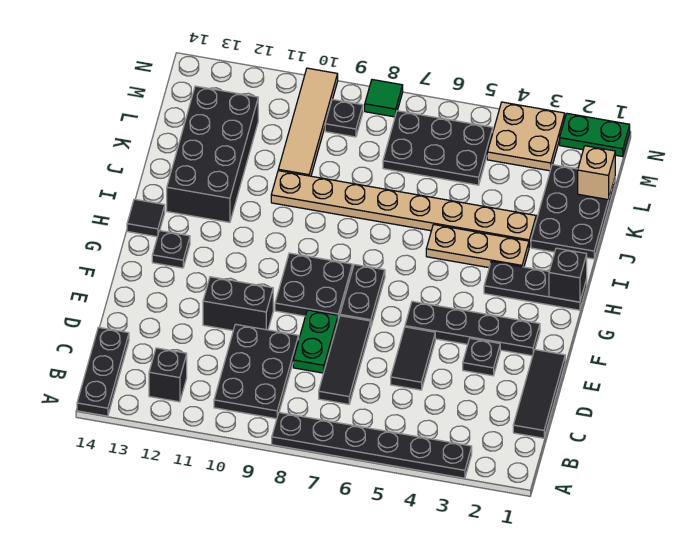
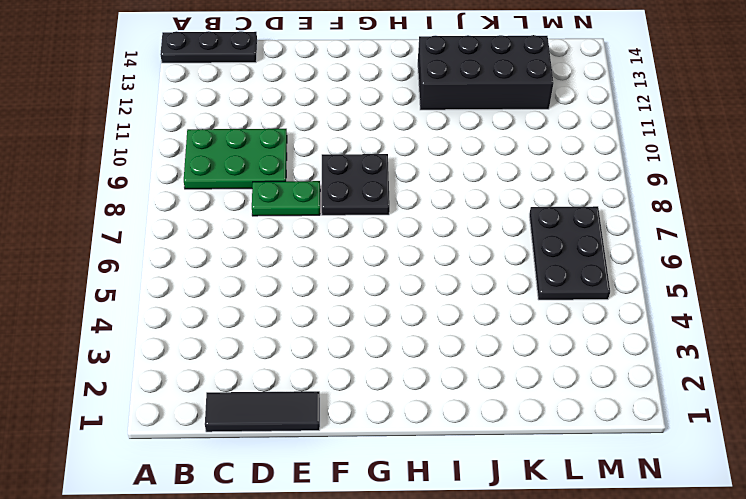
green plate B9:D10 level 1 -> black plate B9:D10 level 1
none -> black plate A3:A8 level 1
none -> black brick B12 level 1
none -> black tile C7:E7 level 1

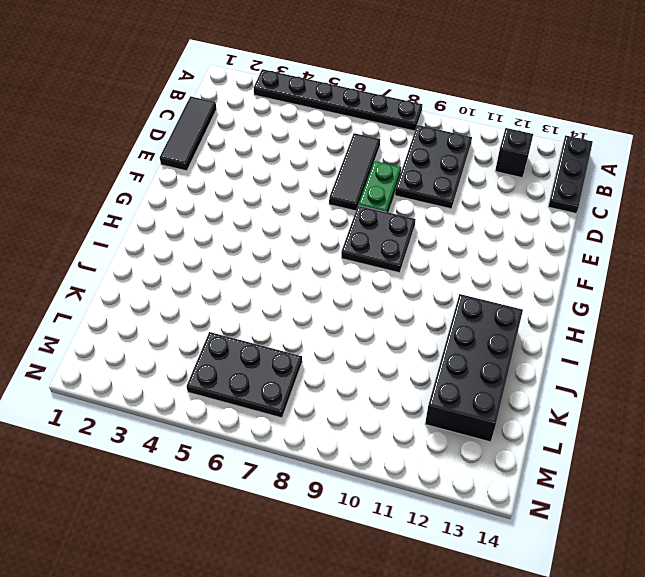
none -> black tile D5:E5 level 1
none -> black plate E3 level 1
none -> black brick E10:E11 level 1

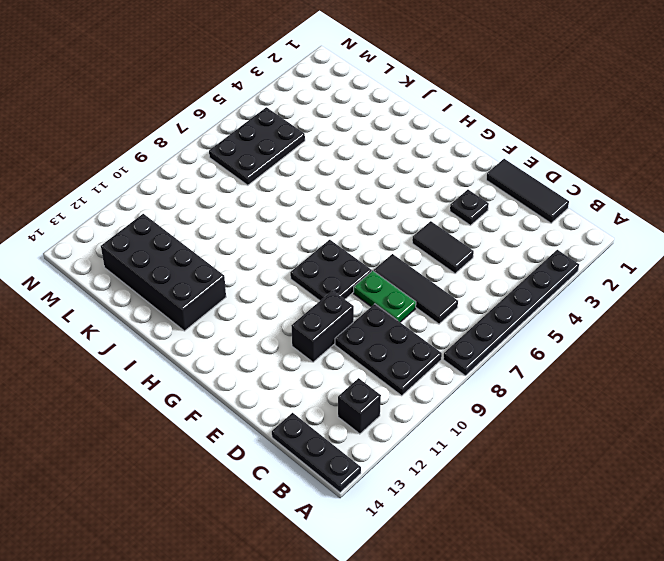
none -> black plate F2:F5 level 1
none -> black plate F7:G7 level 1
none -> black plate G13 level 1

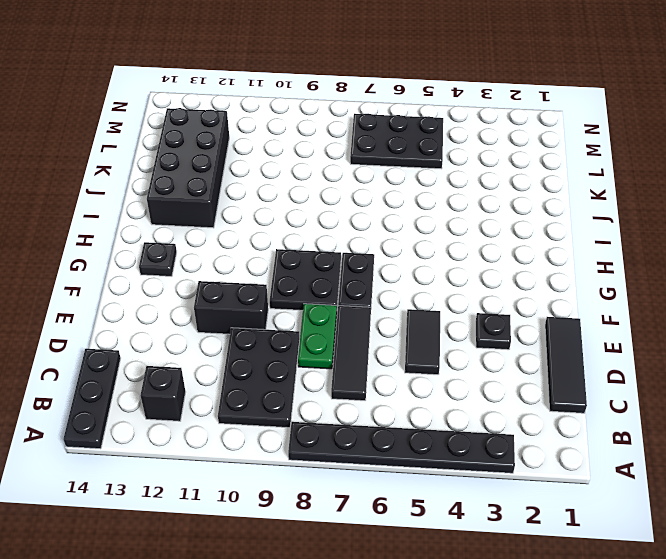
none -> black plate F2:F5 level 1
none -> black plate H1:H3 level 1
none -> black tile H14 level 1

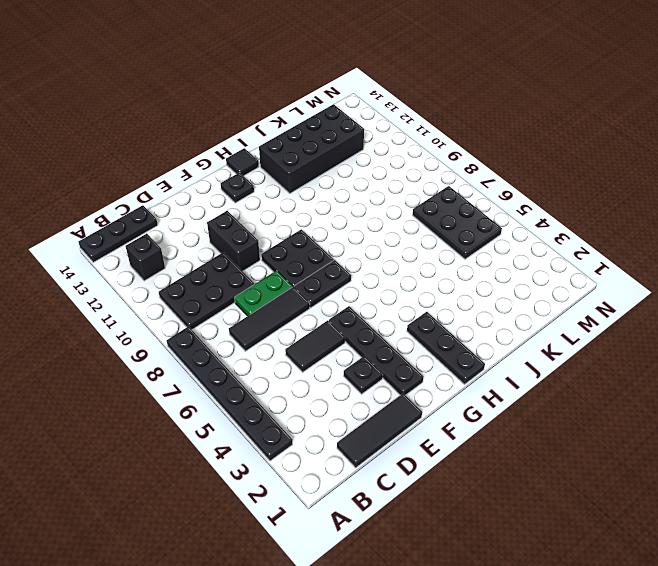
none -> tan plate I3:I5 level 1
none -> black plate J1:L2 level 1
none -> tan plate J3:J10 level 1

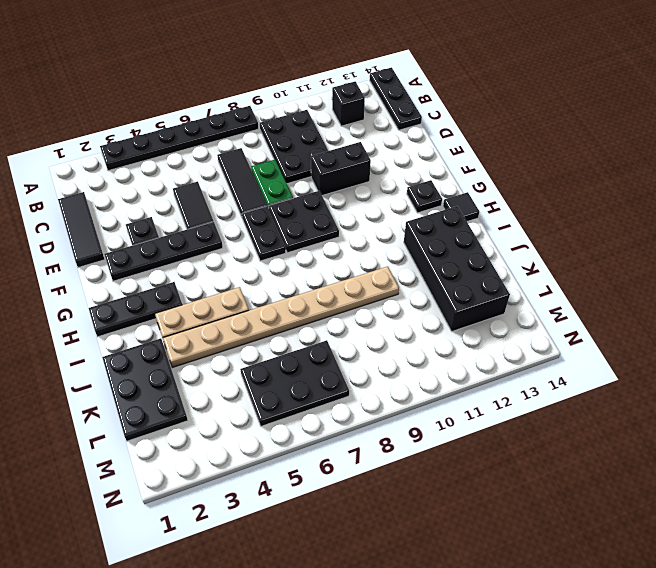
none -> tan tile K10:N10 level 1
none -> tan plate M3:N4 level 1
none -> black plate M9 level 1

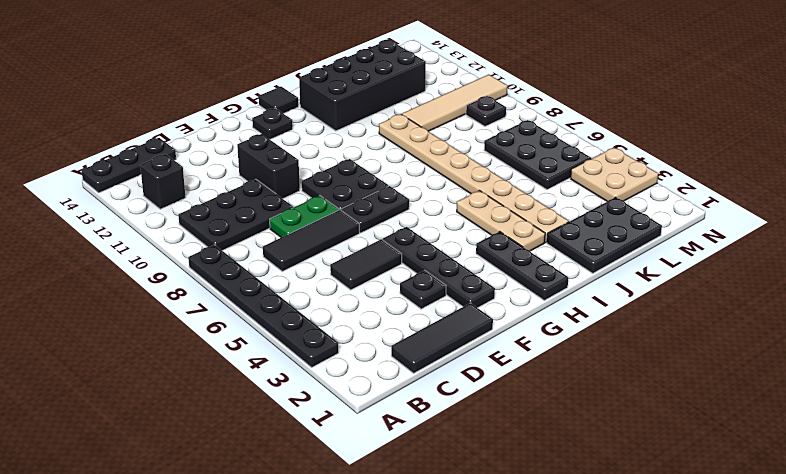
none -> green plate N1:N2 level 1
none -> green tile N8 level 1
none -> black brick H1 level 2

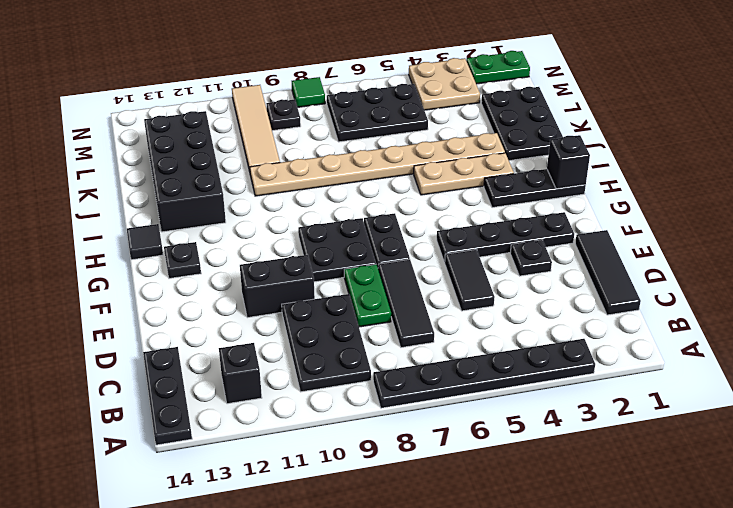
none -> tan brick L1 level 2

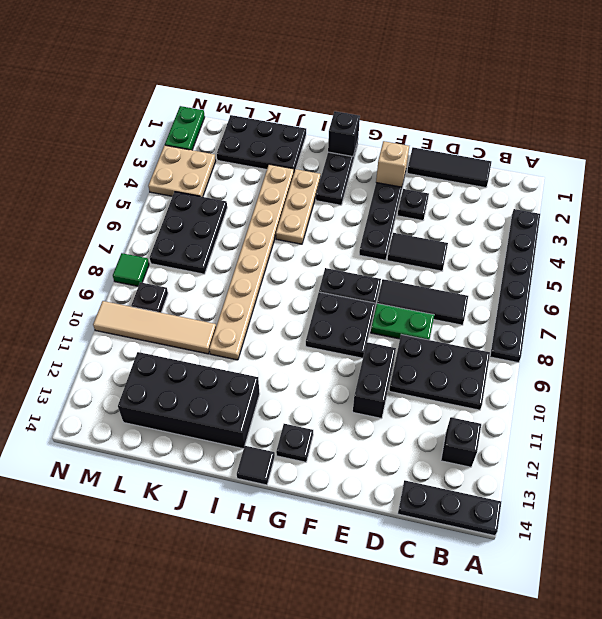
tan brick F2 level 2 -> tan brick L1 level 2

